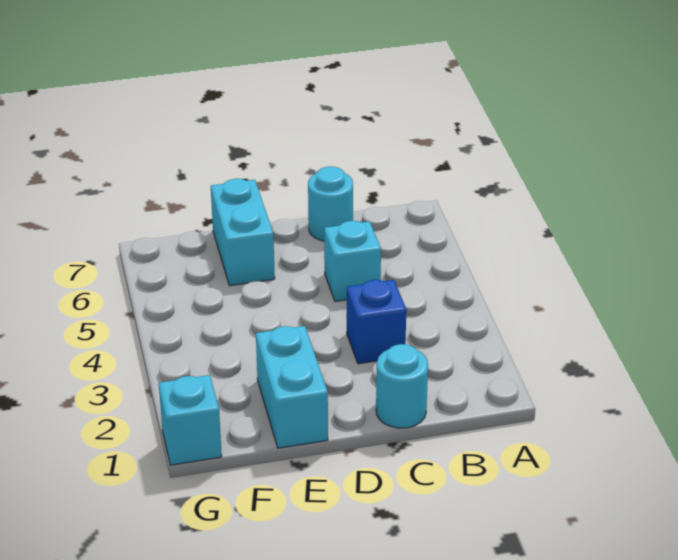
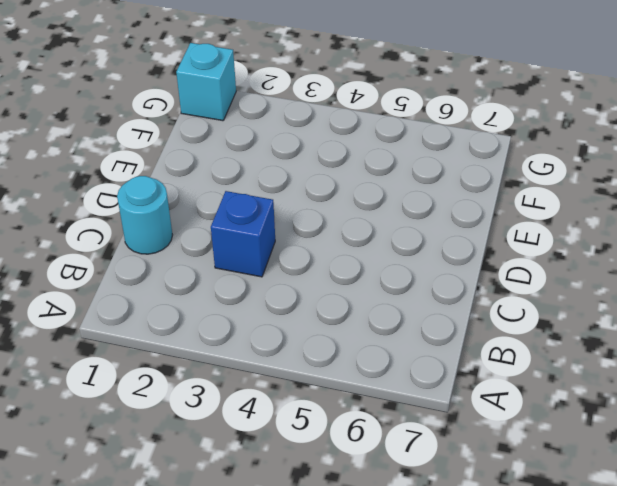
none -> cyan brick C5 level 1
none -> cyan round brick C7 level 1

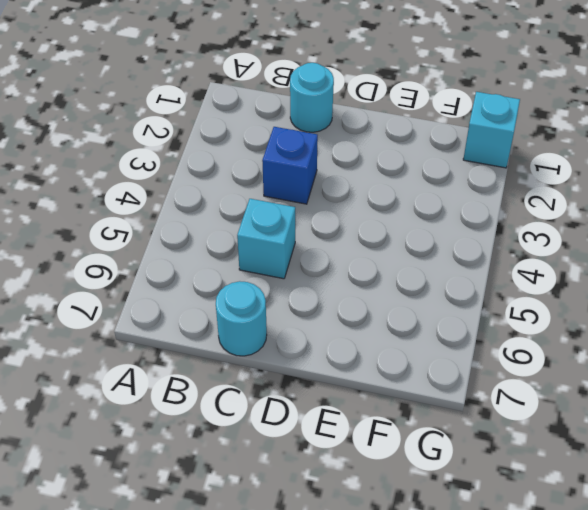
none -> cyan brick E1:E2 level 1
none -> cyan brick E6:E7 level 1

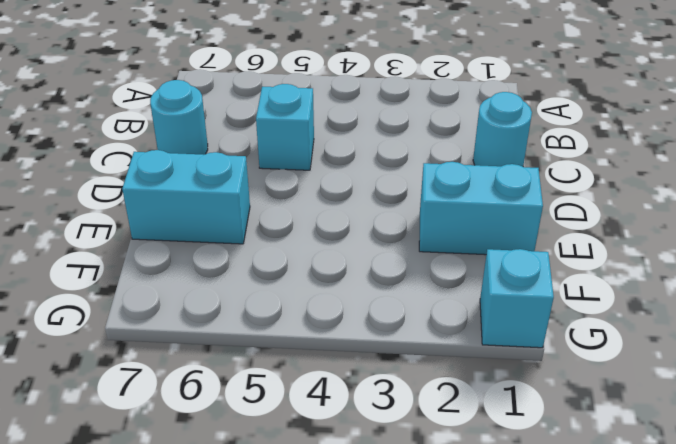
none -> blue brick C3 level 1

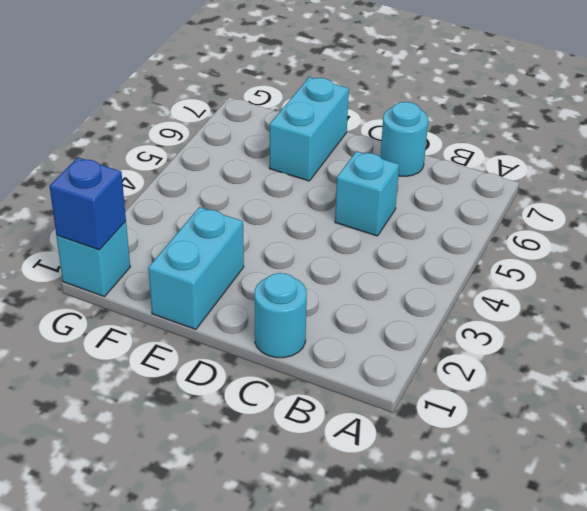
blue brick G1 level 2 -> blue brick C3 level 1

